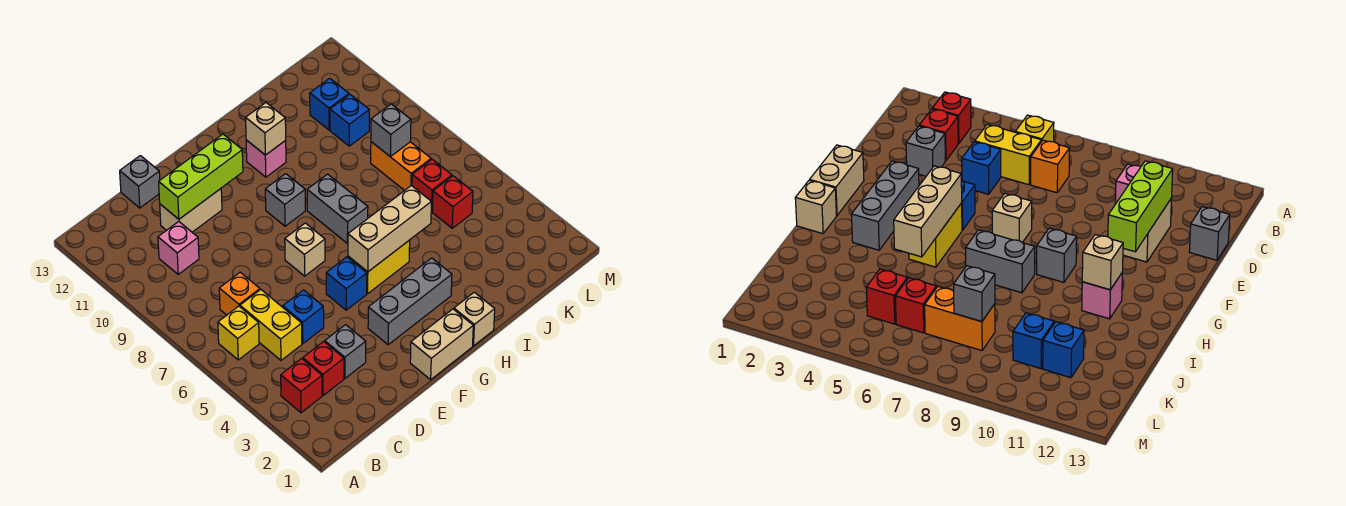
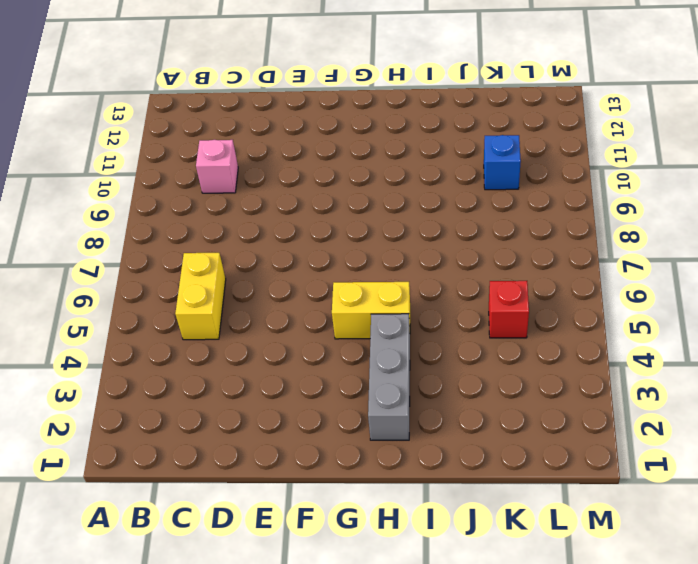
grey brick H2:H4 level 1 -> grey brick F3:H3 level 1
none -> red brick B3 level 1
none -> yellow brick B6 level 1
none -> red brick C3 level 1

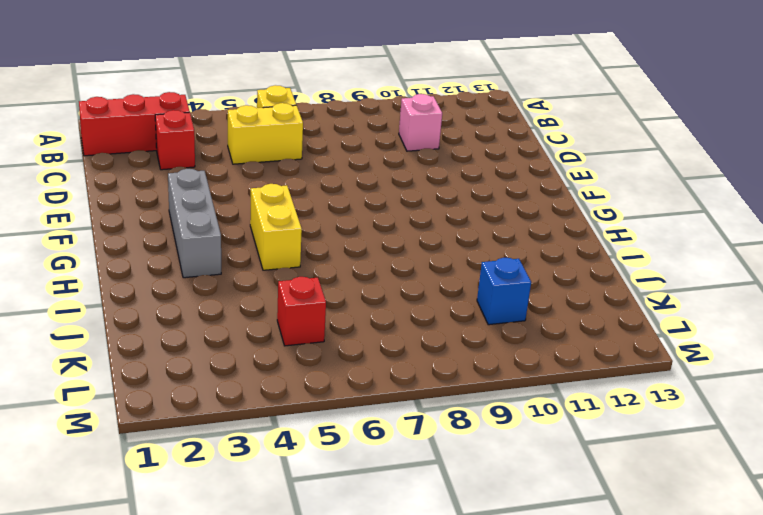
red brick B1:B3 level 1 -> red brick B3 level 1
none -> orange brick C7 level 1
none -> grey brick D3 level 1
none -> blue brick D5 level 1

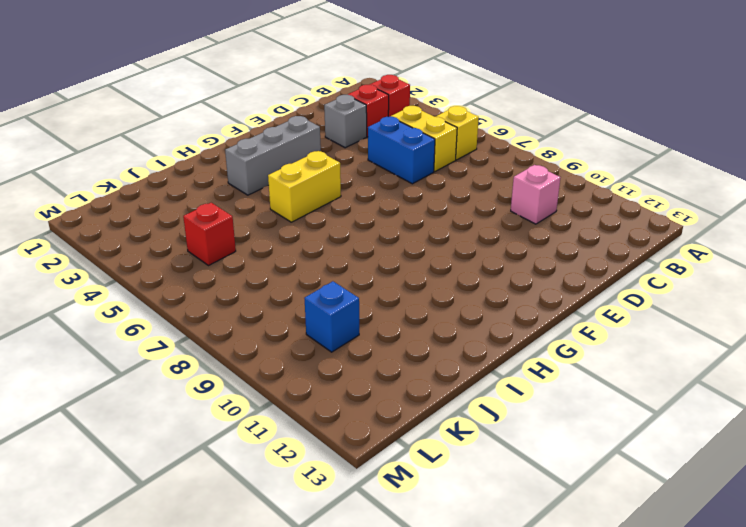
blue brick D5:D6 level 1 -> blue brick D5 level 1
none -> orange brick C7 level 1
none -> tan brick D11:E11 level 1
none -> grey brick D13 level 1

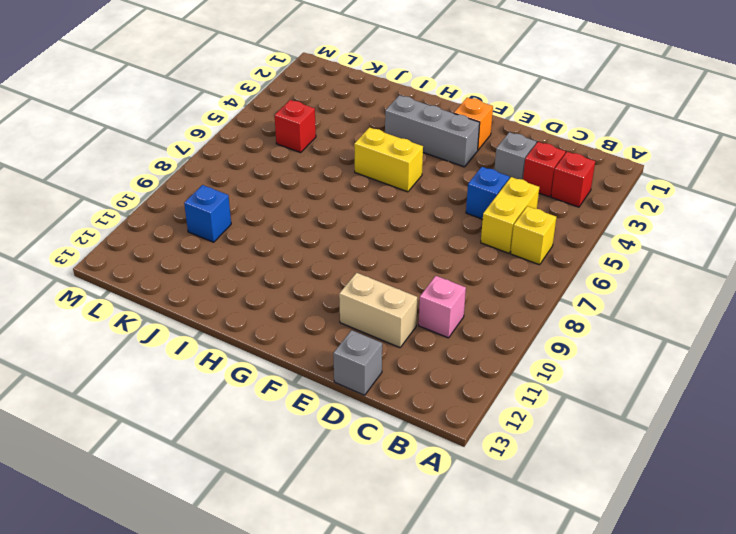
orange brick F2 level 1 -> orange brick C7 level 1
none -> tan brick F1:G1 level 1
none -> blue brick F5 level 1
none -> tan brick F7 level 1

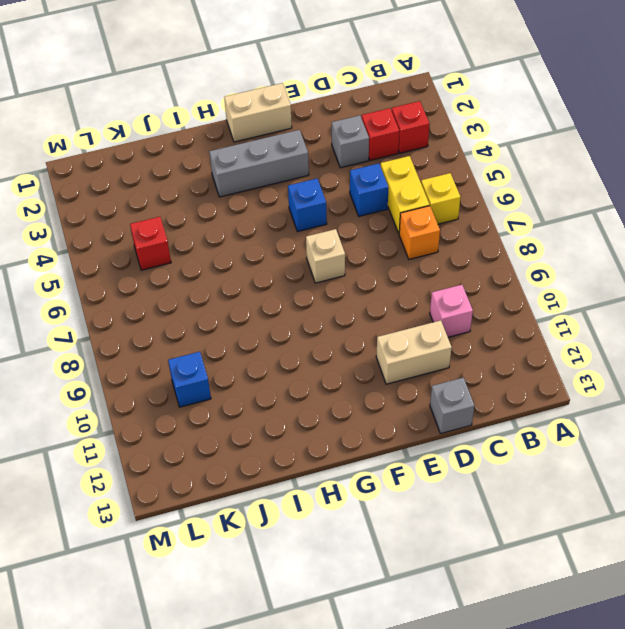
none -> yellow brick G5:H5 level 1
none -> grey brick G9 level 1
none -> tan brick H1 level 1

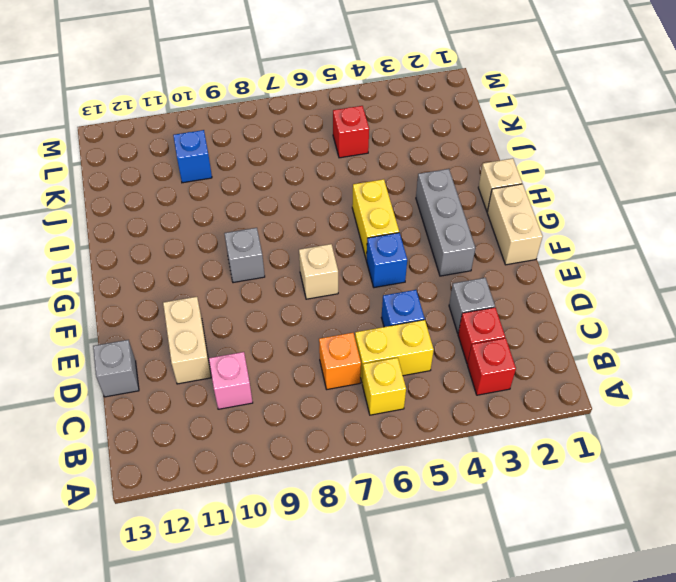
none -> grey brick H7:H8 level 1
none -> pink brick H11 level 1
none -> red brick K6 level 1

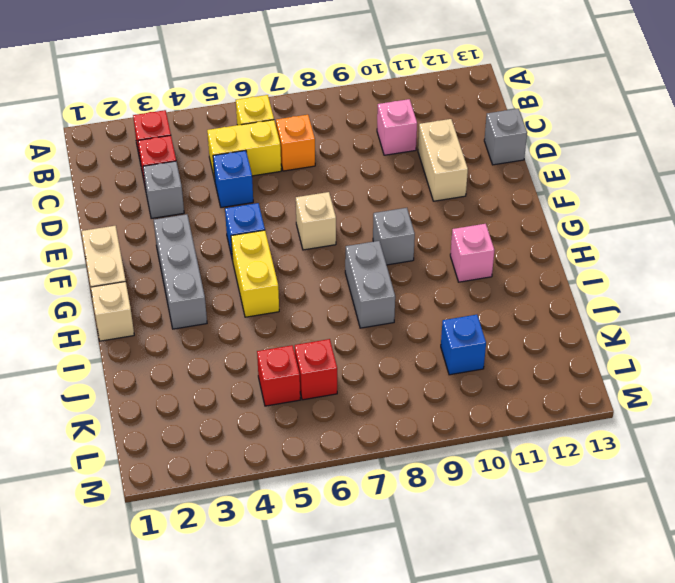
grey brick H8:I8 level 1 -> grey brick H7:H8 level 1
none -> orange brick K7:K8 level 1
none -> blue brick K11 level 1
none -> lime brick D11:F11 level 2

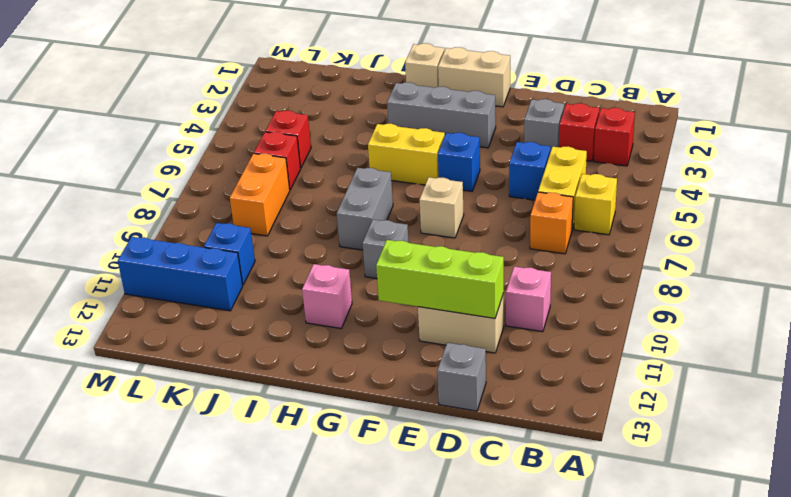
blue brick K11:M11 level 1 -> blue brick K11 level 1
none -> tan brick G5:I5 level 2
none -> tan brick H11 level 2
none -> grey brick K8 level 2

